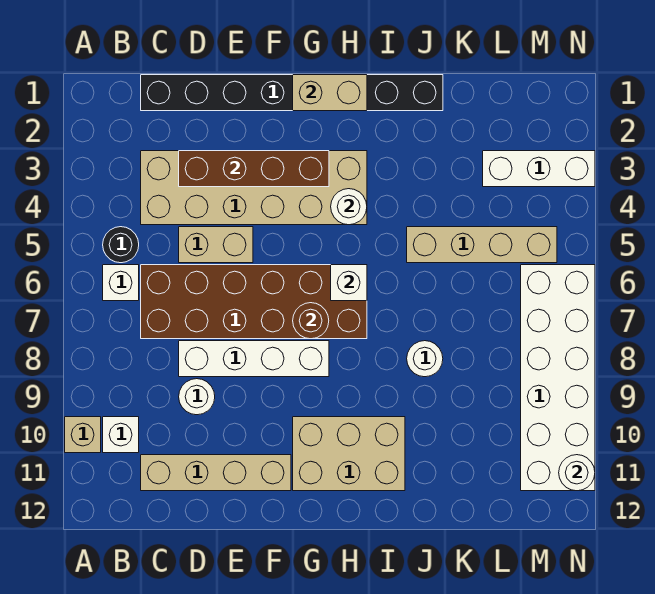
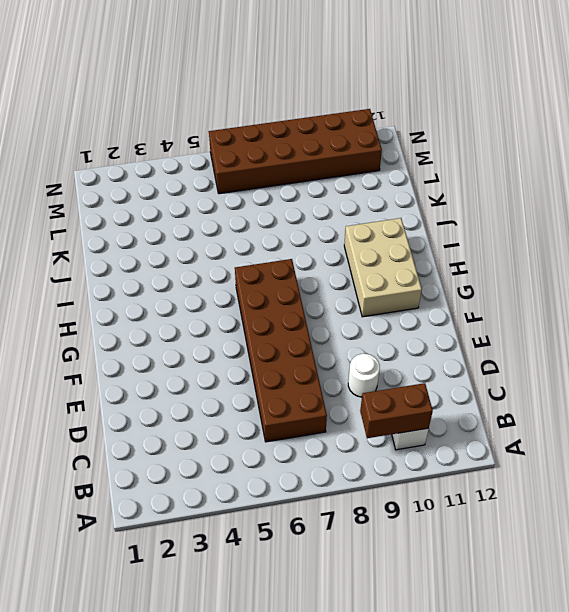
brown brick B9:B10 level 2 -> none
brown brick M6:N11 level 1 -> white brick M6:N11 level 1
none -> tan brick A10 level 1
none -> black round brick B5 level 1
none -> white brick B6 level 1

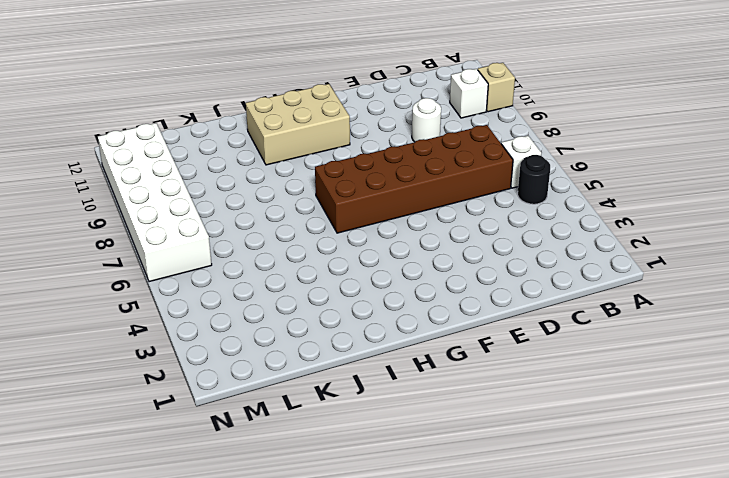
none -> black brick C1:J1 level 1
none -> tan brick C3:H4 level 1
none -> tan brick C11:F11 level 1

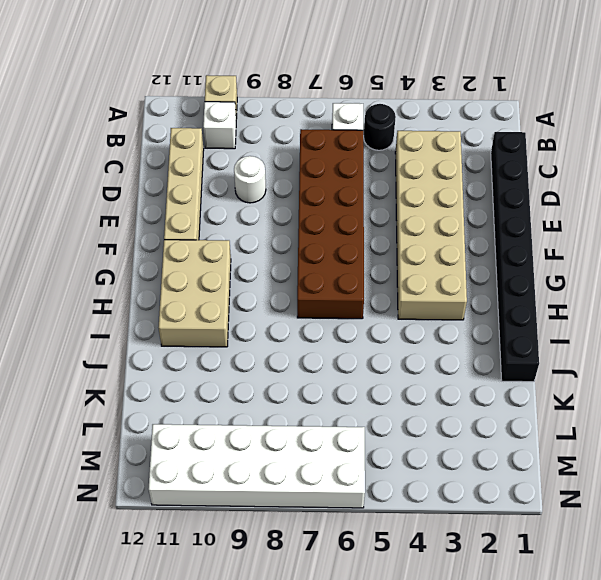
none -> tan brick D5:E5 level 1
none -> white brick D8:G8 level 1
none -> tan brick J5:M5 level 1

